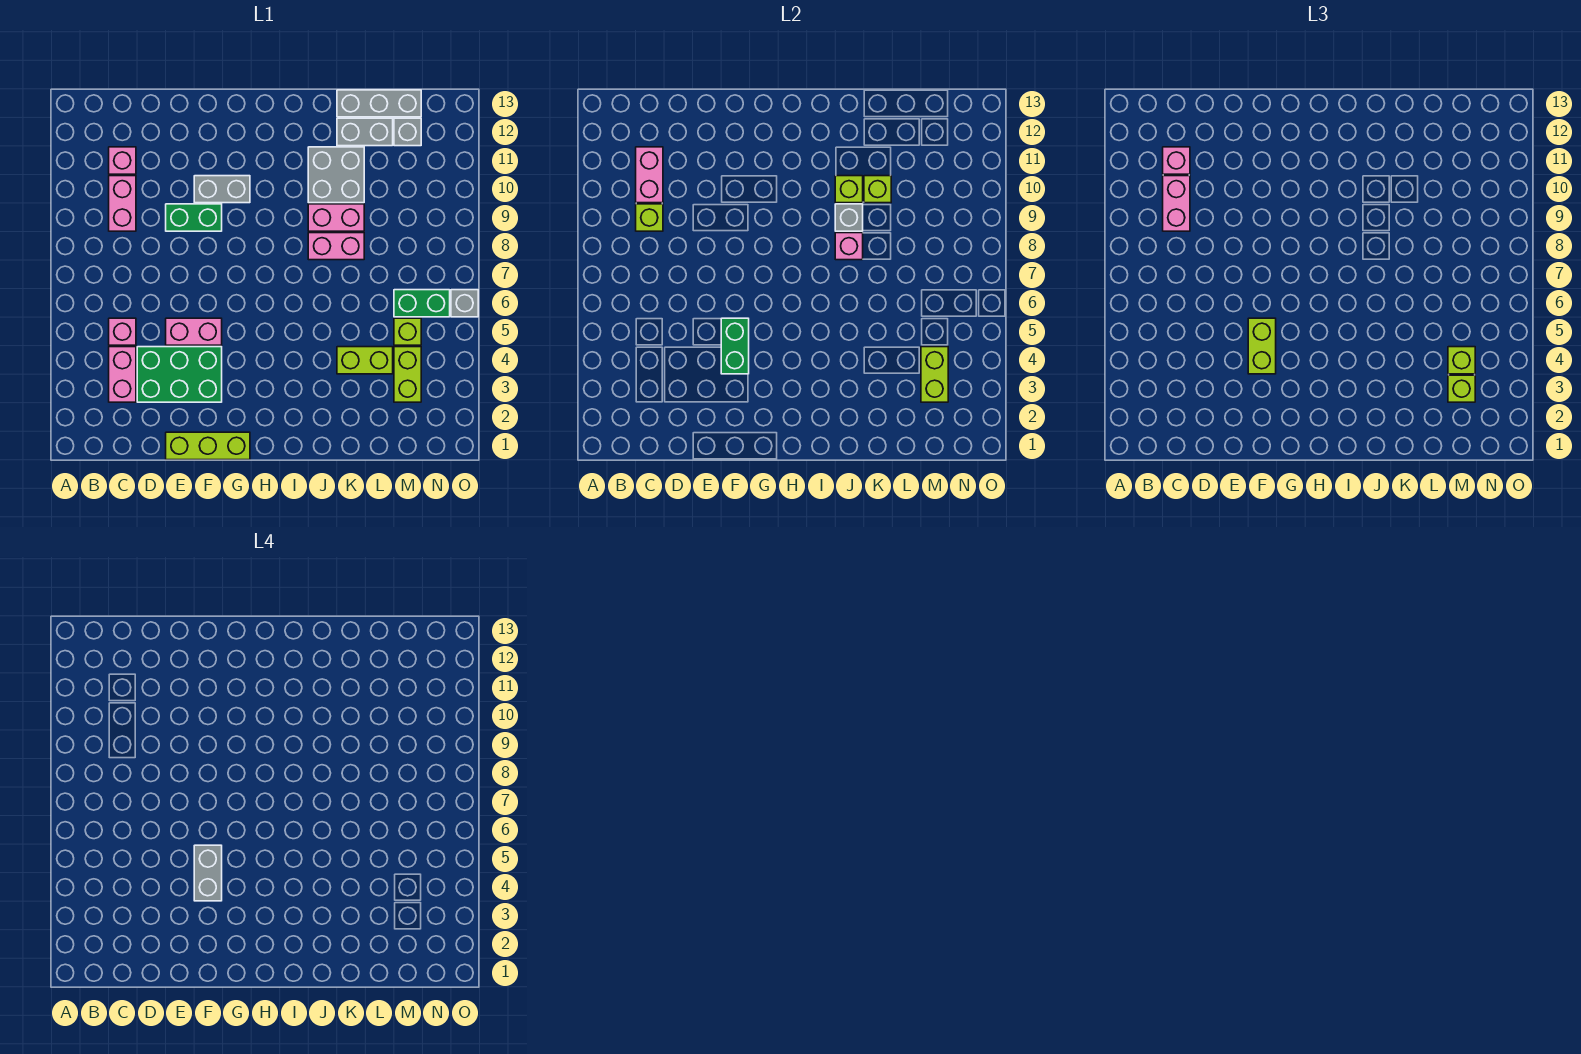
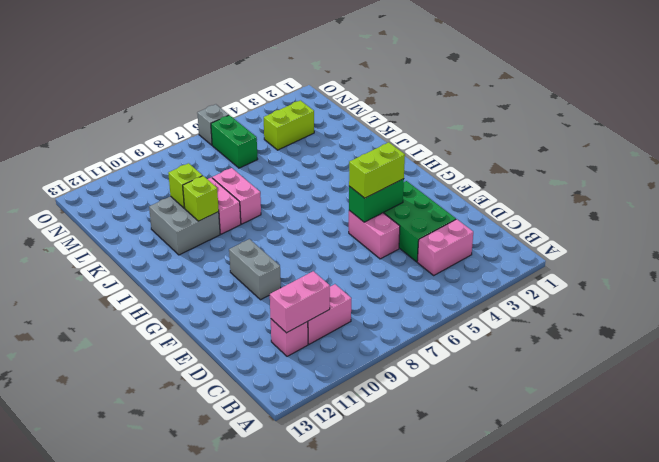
none -> pink brick C5 level 1
none -> lime brick E1:G1 level 1
none -> green brick E9:F9 level 1
none -> lime brick K4:L4 level 1

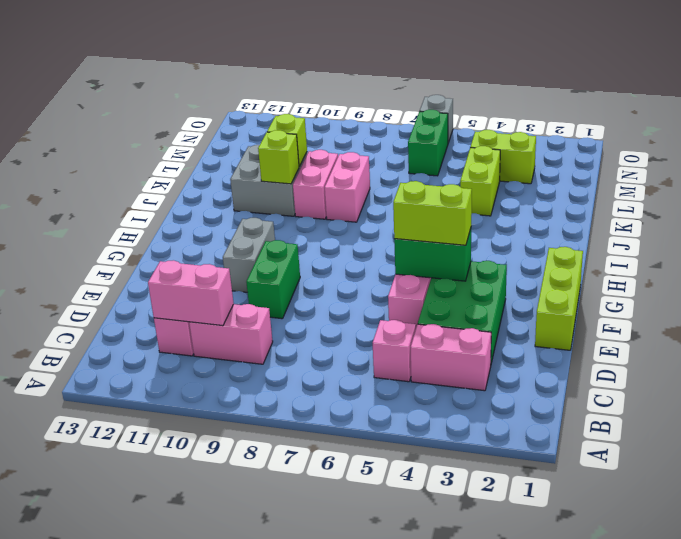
none -> grey brick K12:L12 level 1
none -> grey brick K13:M13 level 1
none -> lime brick M5 level 1
none -> grey brick M12 level 1

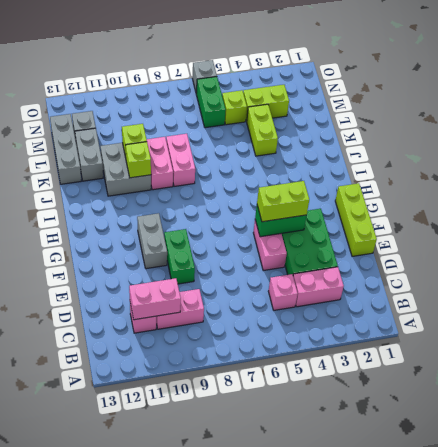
none -> lime brick C9 level 2
none -> pink brick J8 level 2
none -> grey brick J9 level 2
none -> lime brick M3:M4 level 2

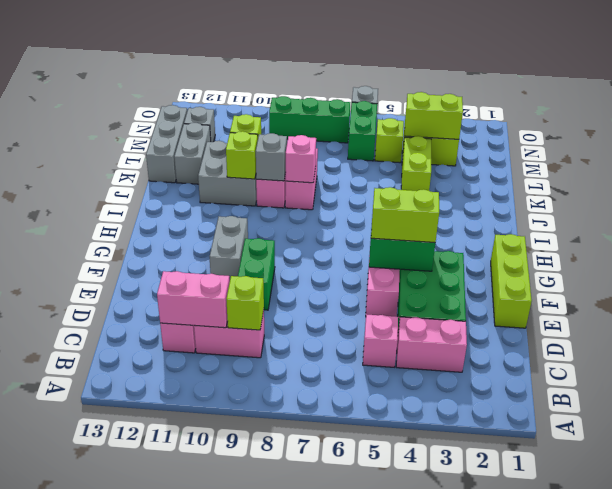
green brick N7:N9 level 1 -> none
none -> pink brick C9:C10 level 3
none -> pink brick C11 level 3
none -> lime brick M3 level 3
none -> lime brick M4 level 3

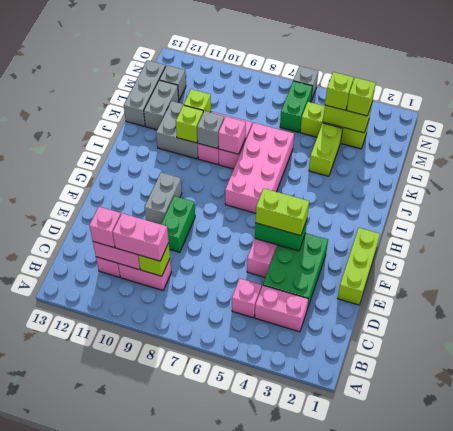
pink brick H6:K7 level 1 -> none
none -> grey brick F4:F5 level 4

